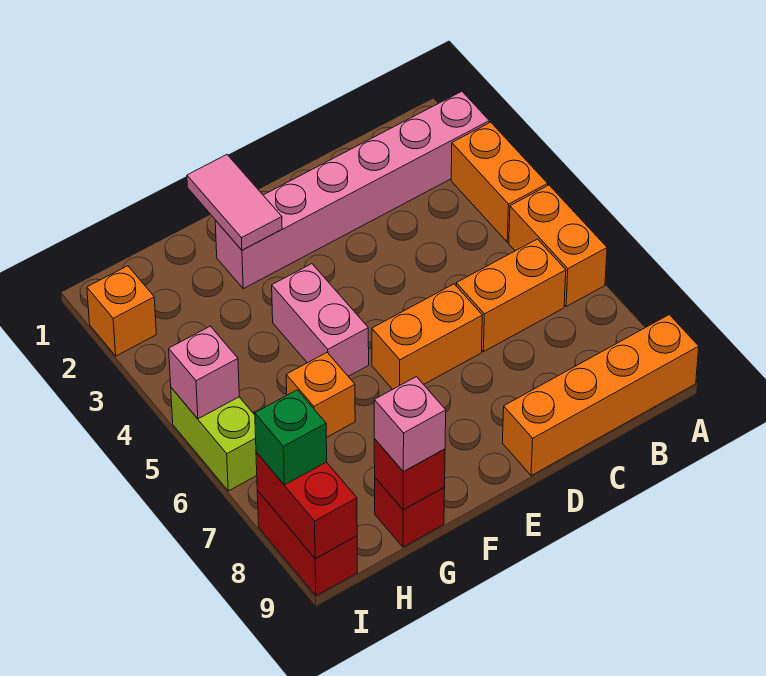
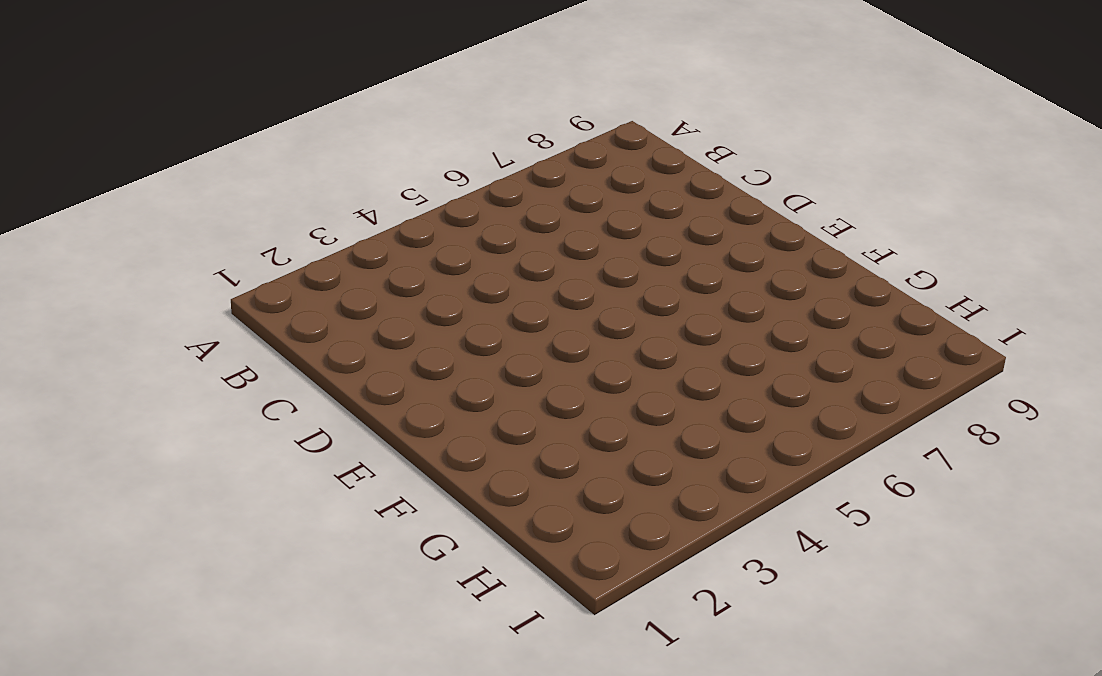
none -> pink brick A2:F2 level 1
none -> orange brick A3:A4 level 1
none -> orange brick A5:A6 level 1

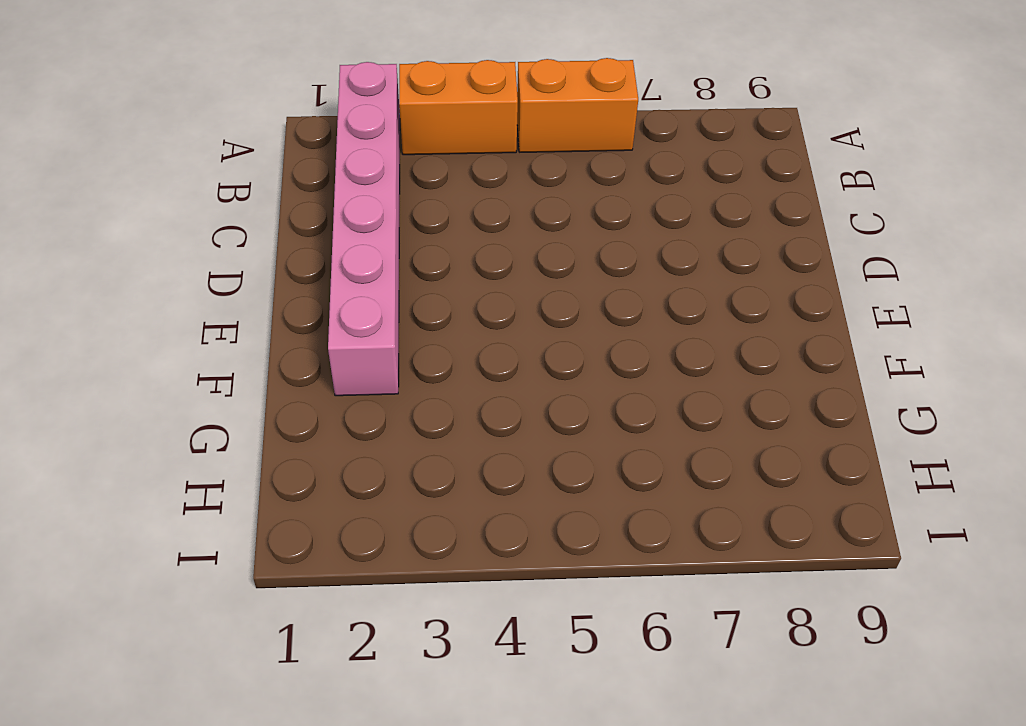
none -> orange brick A9:D9 level 1
none -> orange brick B6:C6 level 1
none -> orange brick D6:E6 level 1

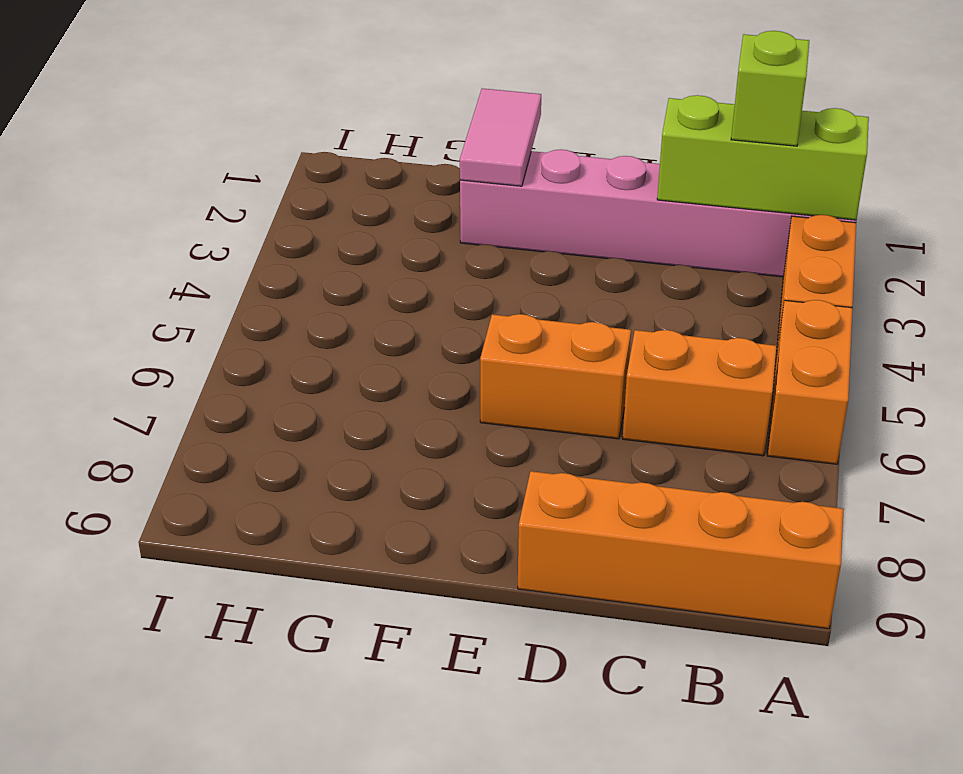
lime brick A2:C2 level 2 -> none
lime brick B2 level 3 -> none
none -> pink brick F4:F5 level 1
none -> orange brick G6 level 1
none -> red brick G9 level 1

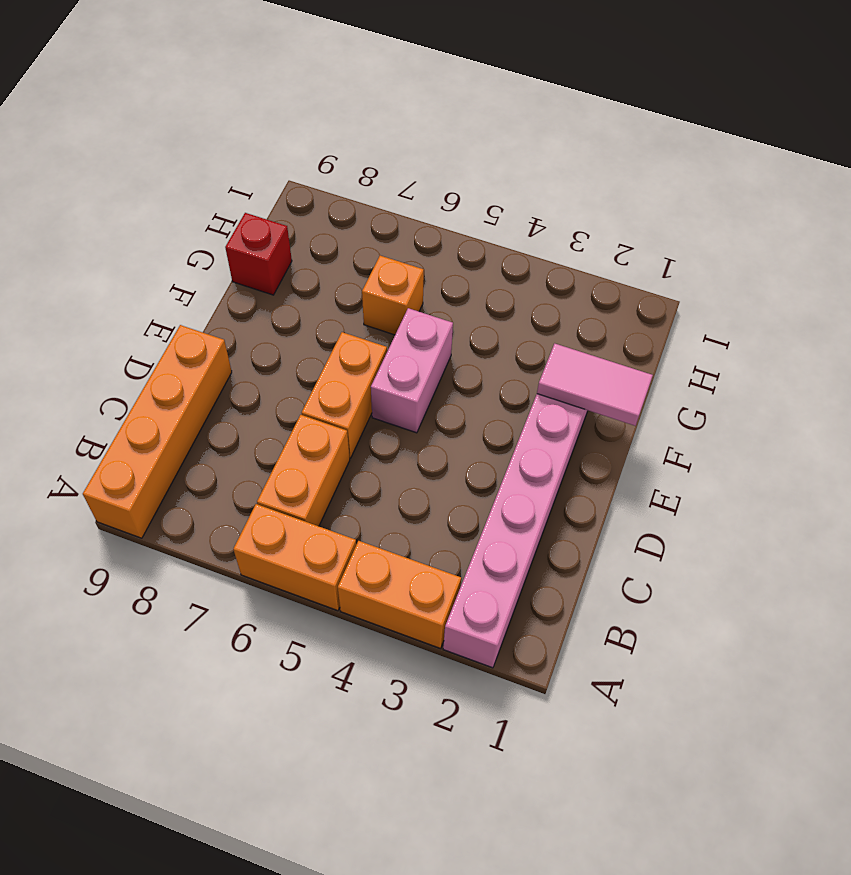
pink brick E5:F5 level 1 -> pink brick F4:F5 level 1
none -> orange brick I2 level 1
none -> lime brick I5:I6 level 1
none -> red brick I8:I9 level 1

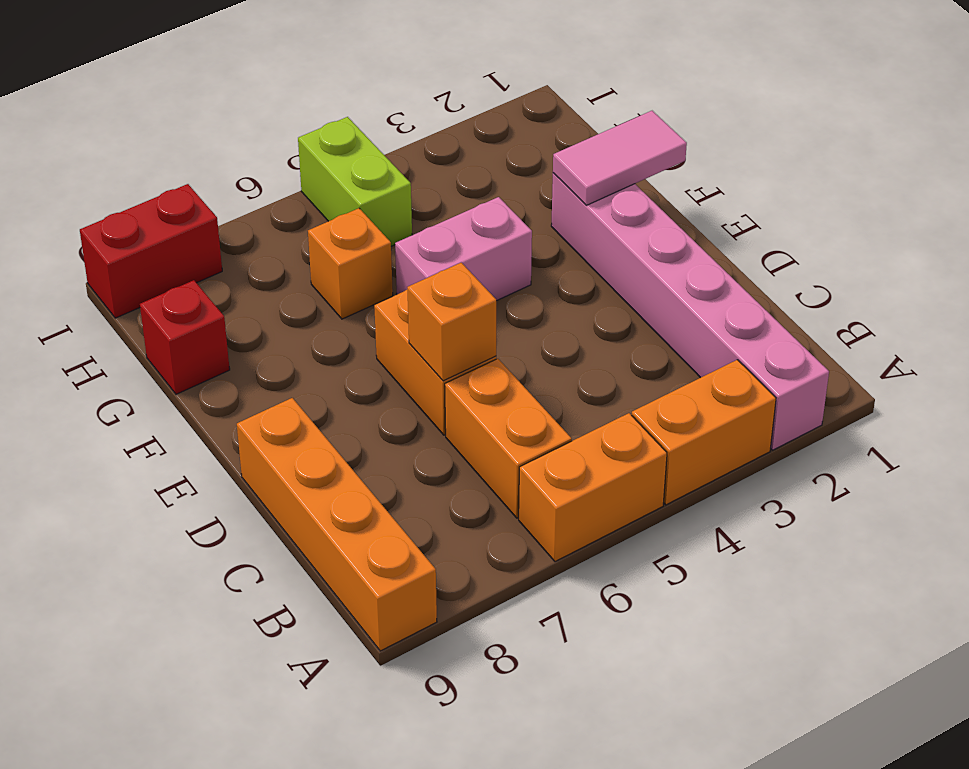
orange brick D6 level 2 -> orange brick I2 level 1
lime brick H5:I5 level 1 -> lime brick I5:I6 level 1
none -> red brick G9 level 2
none -> pink brick I5 level 2
none -> red brick I8:I9 level 2

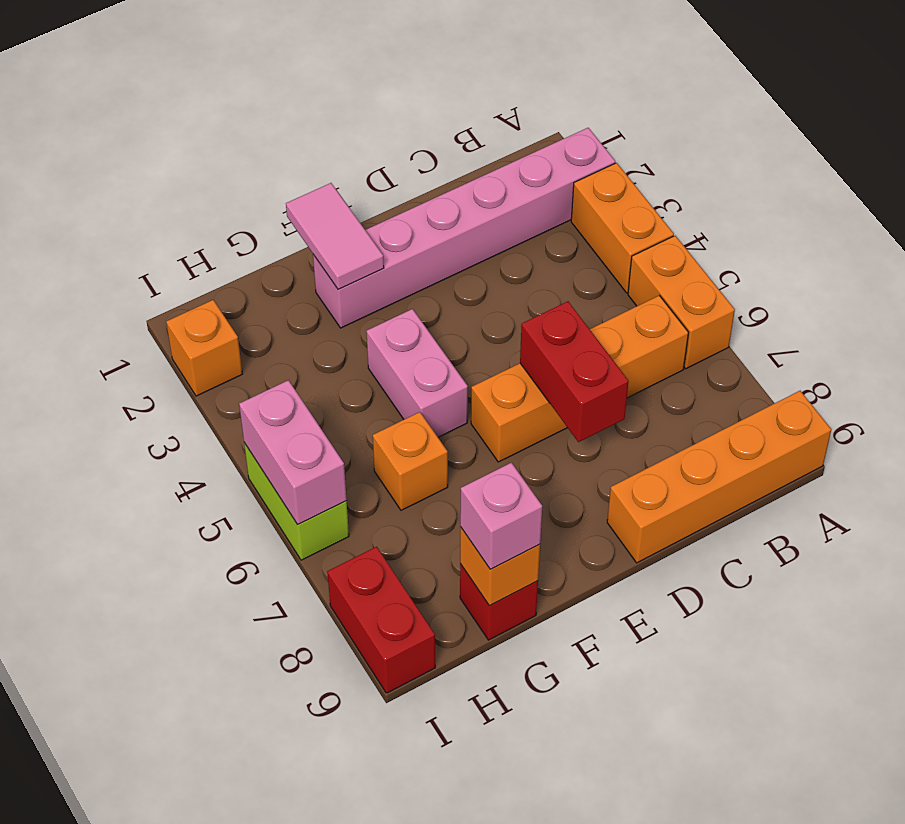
red brick D6:D7 level 2 -> red brick I8:I9 level 2
orange brick G9 level 2 -> red brick G9 level 2
pink brick I5:I6 level 2 -> pink brick I5 level 2
none -> green brick I8 level 3

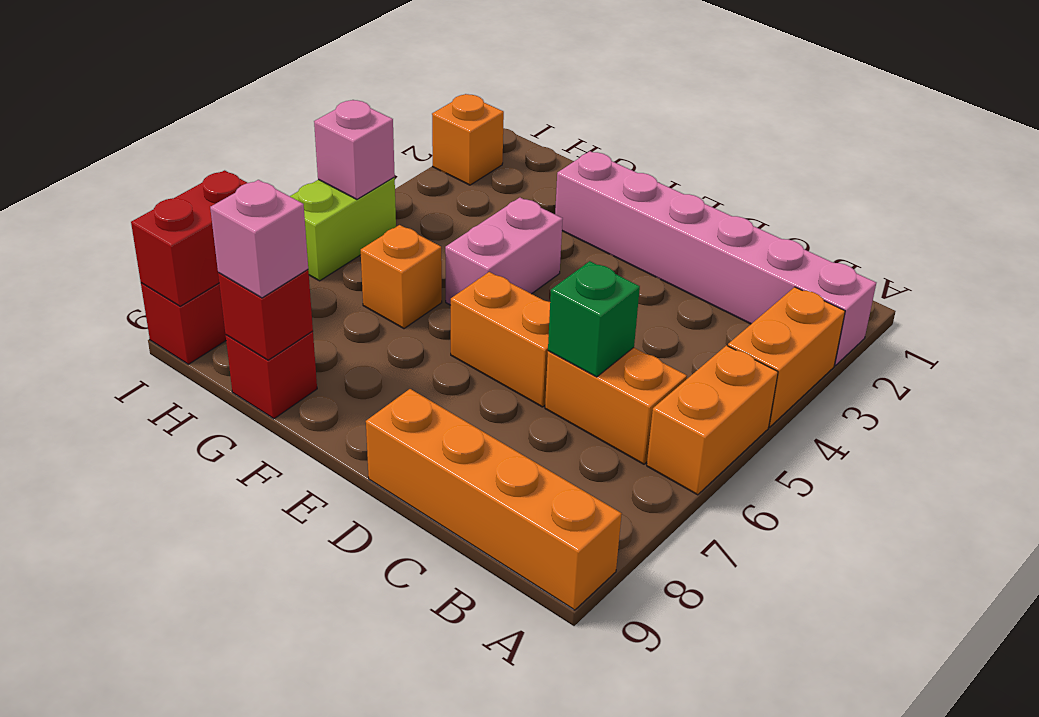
green brick C6 level 2 -> green brick I8 level 3
none -> pink tile F1:F2 level 2

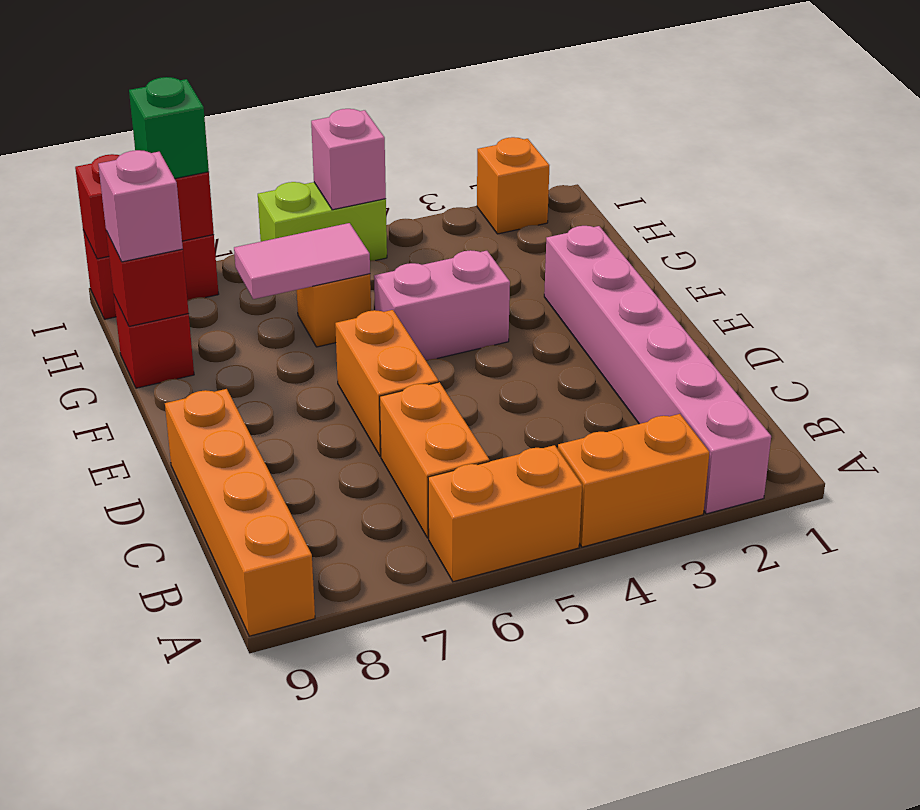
pink tile G6:G7 level 2 -> pink tile F1:F2 level 2

